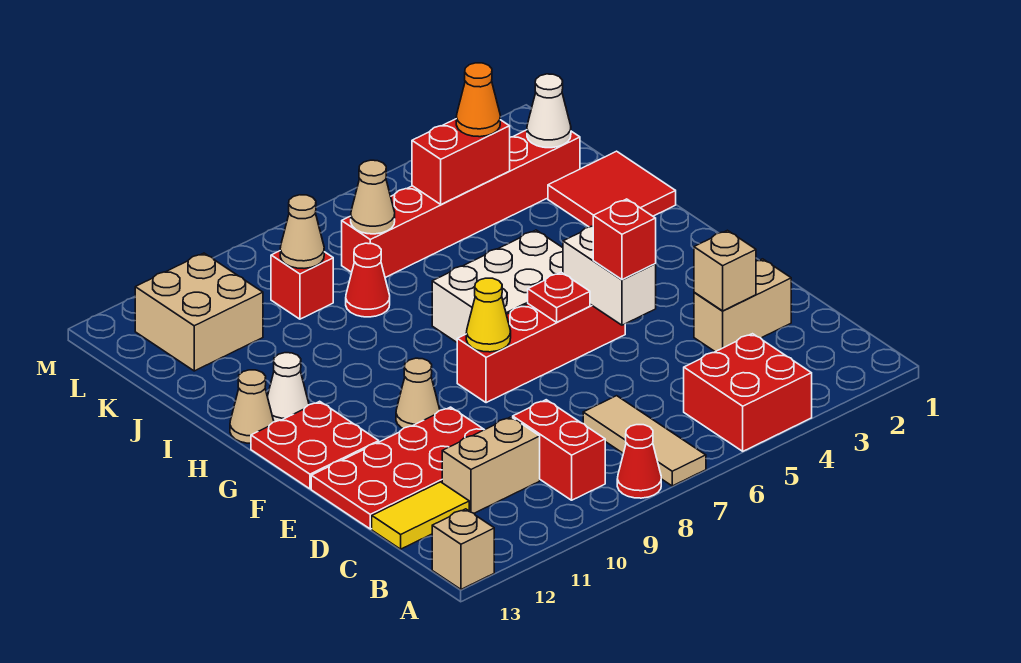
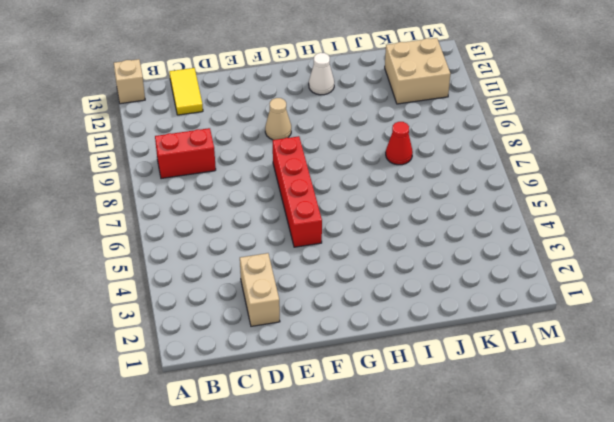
none -> red brick A4:B5 level 1
none -> tan tile A7:C7 level 1
none -> red cone A8 level 1
none -> tan brick C10:C11 level 1

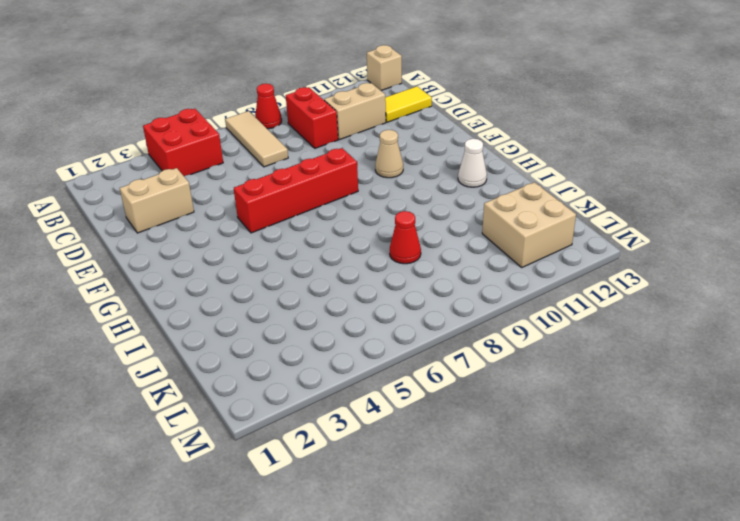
none -> red plate D10:E13 level 1
none -> red plate F12:G13 level 1
none -> white brick G5:H7 level 1
none -> tan cone H13 level 1

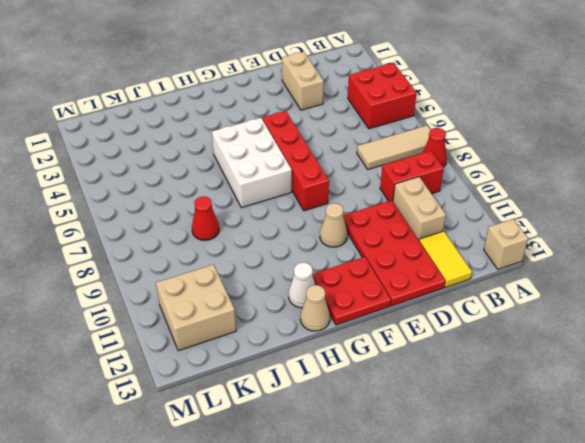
none -> red tile I1:J2 level 1
none -> red brick K2:K7 level 1
none -> red brick K9 level 1
none -> tan brick D3 level 2

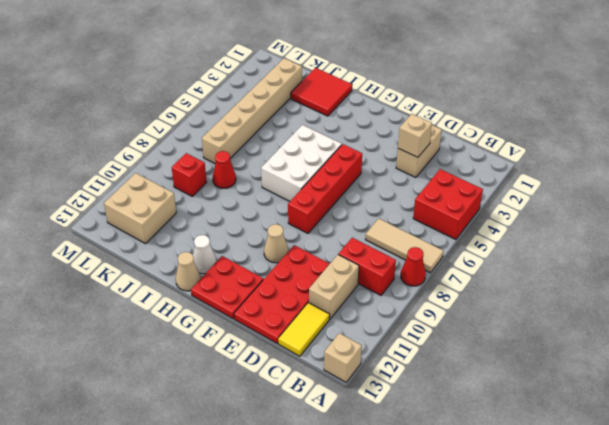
tan brick K2:K7 level 1 -> red brick K2:K7 level 1
none -> white brick E5:F5 level 2
none -> red plate F6 level 2
none -> yellow cone F8 level 2
none -> white cone K2 level 2

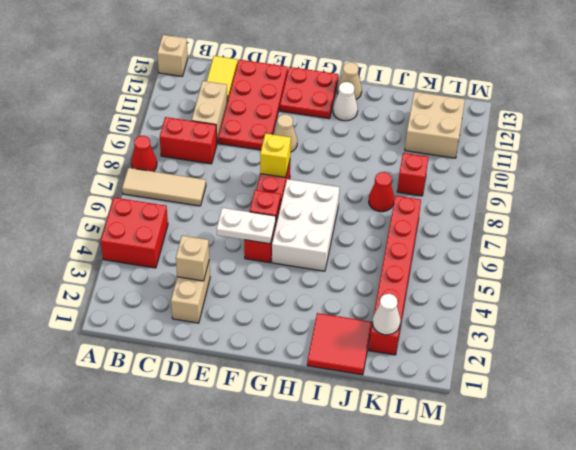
white plate E5:F5 level 2 -> white brick E5:F5 level 2
yellow brick F8 level 2 -> yellow cone F8 level 2
none -> red brick K4:K5 level 2
none -> tan cone K7 level 2
none -> tan cone K9 level 2
none -> red brick E5 level 3

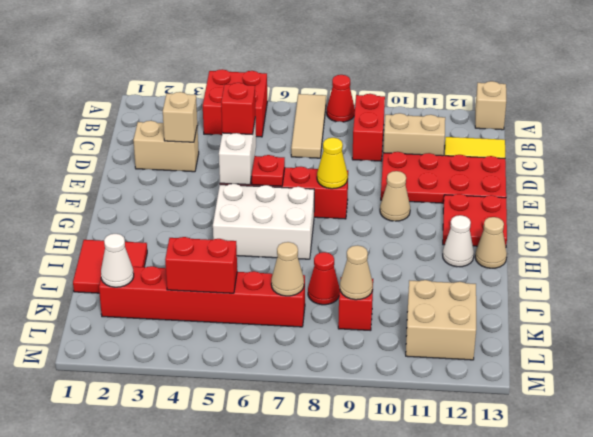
none -> orange cone K4 level 3

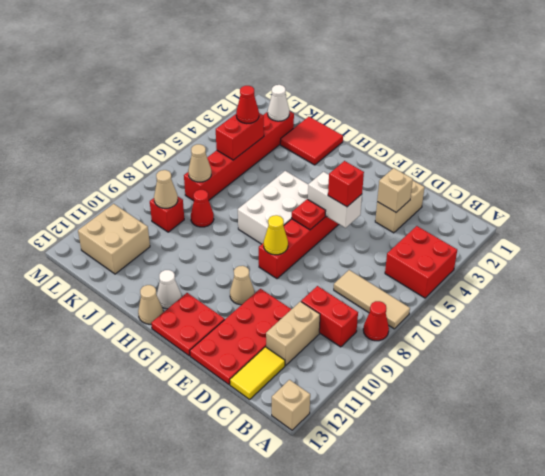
red cone K4 level 3 -> orange cone K4 level 3

